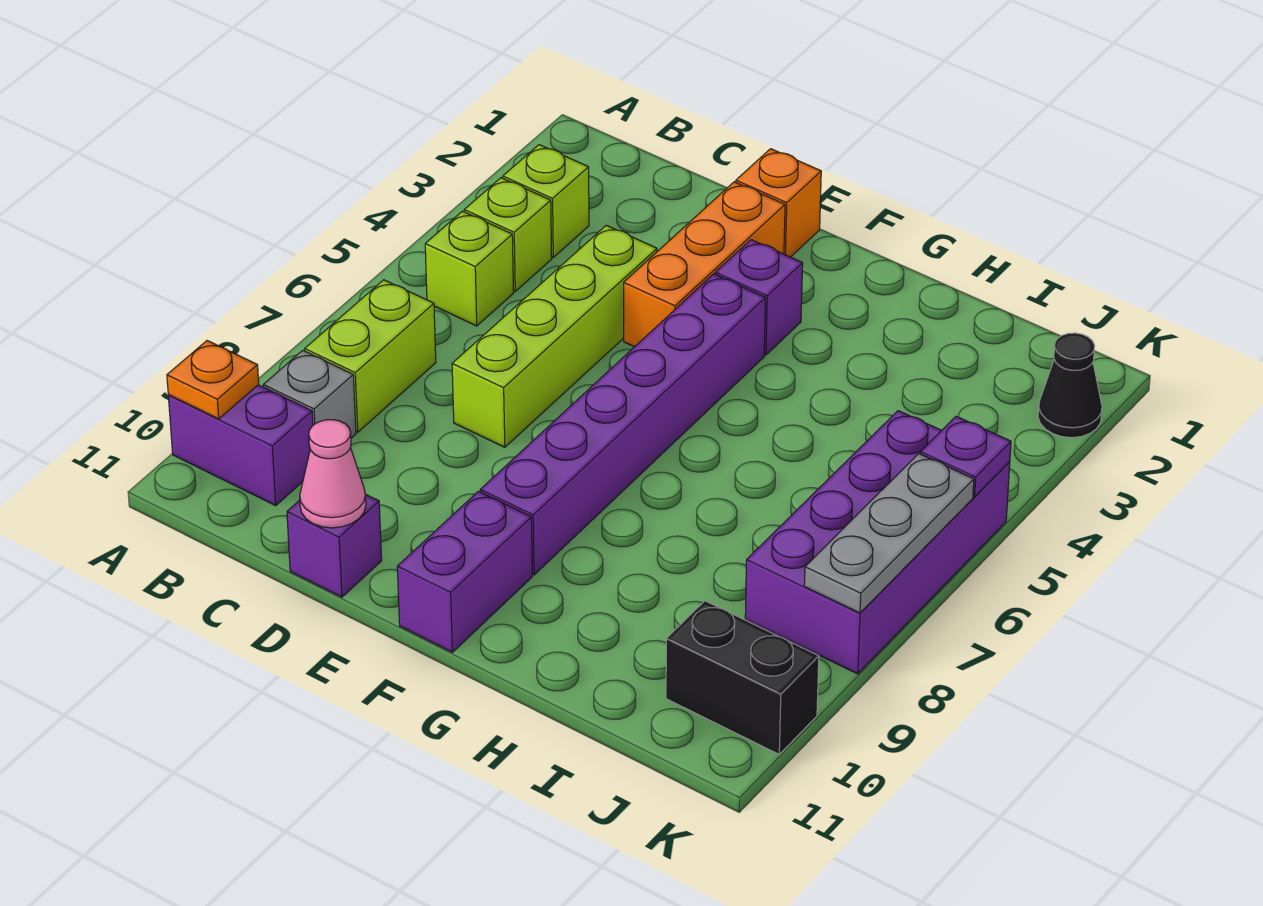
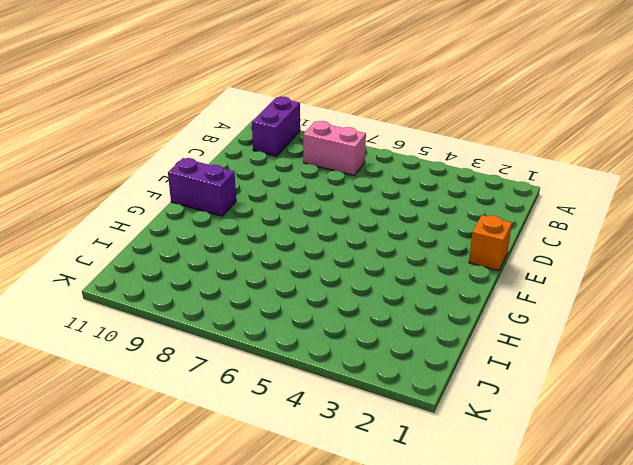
pink brick B7:B8 level 1 -> lime brick B7:B8 level 1
none -> lime brick B3 level 1
none -> lime brick B4 level 1
none -> lime brick B5 level 1

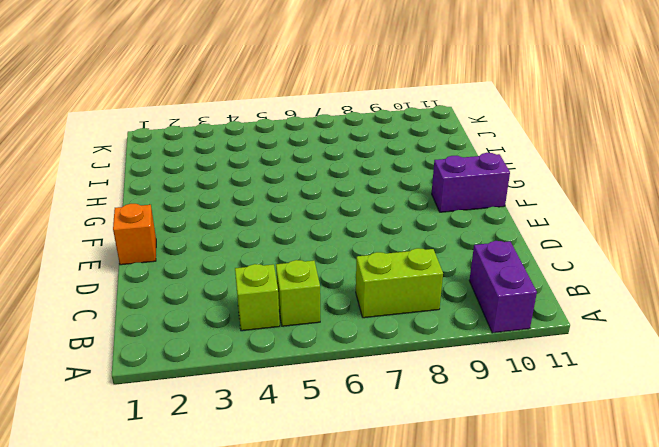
none -> lime brick B3 level 1
none -> grey brick B9 level 1
none -> lime brick D4:D7 level 1

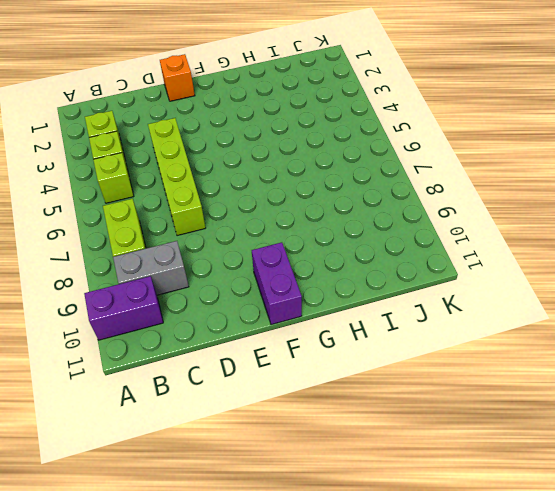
grey brick B9:C9 level 1 -> grey brick B9 level 1
none -> purple brick D11 level 1
none -> orange brick E2:E4 level 1
none -> purple brick F3 level 1

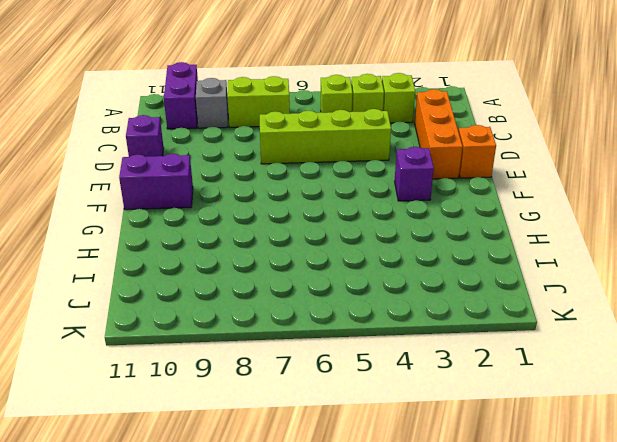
orange brick C2:E2 level 1 -> orange brick E2:E4 level 1
none -> purple brick F4:F9 level 1
none -> purple brick J5:K8 level 1
none -> black brick J10:K10 level 1

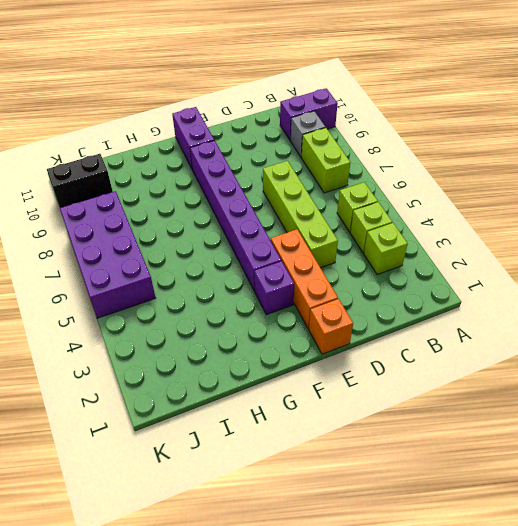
none -> purple brick D11 level 1
none -> black cone K2 level 1
none -> orange plate A10 level 2

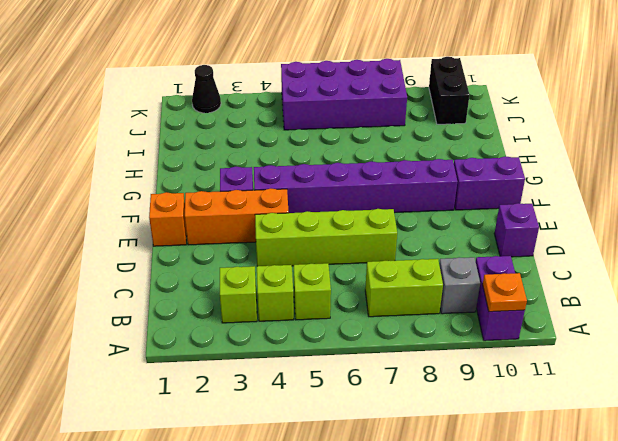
none -> pink cone D11 level 2
none -> purple plate K5 level 2
none -> grey plate K6:K8 level 2

